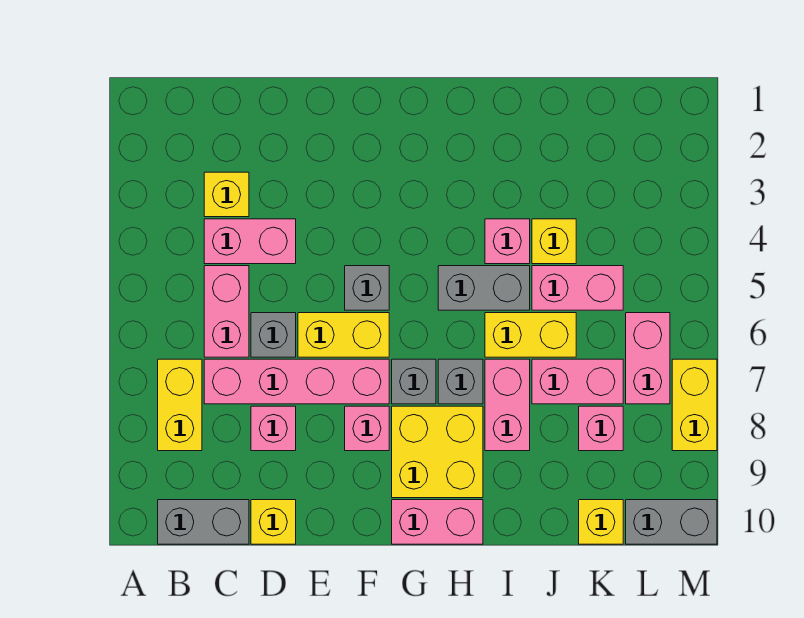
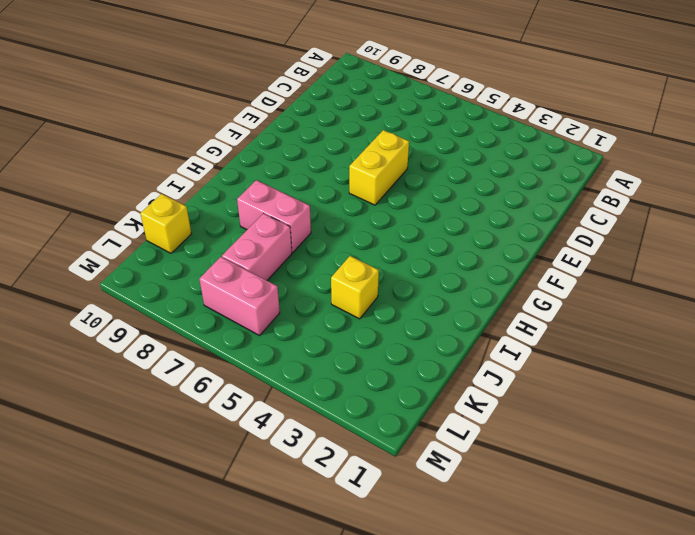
none -> yellow brick B7:B8 level 1
none -> grey brick B10:C10 level 1
none -> yellow brick C3 level 1

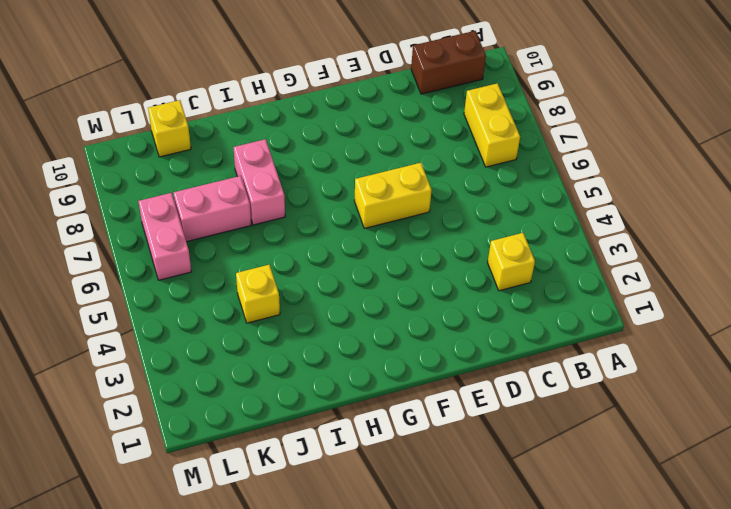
brown brick B10:C10 level 1 -> grey brick B10:C10 level 1
none -> pink brick C4:D4 level 1
none -> pink brick C5:C6 level 1
none -> pink brick C7:F7 level 1

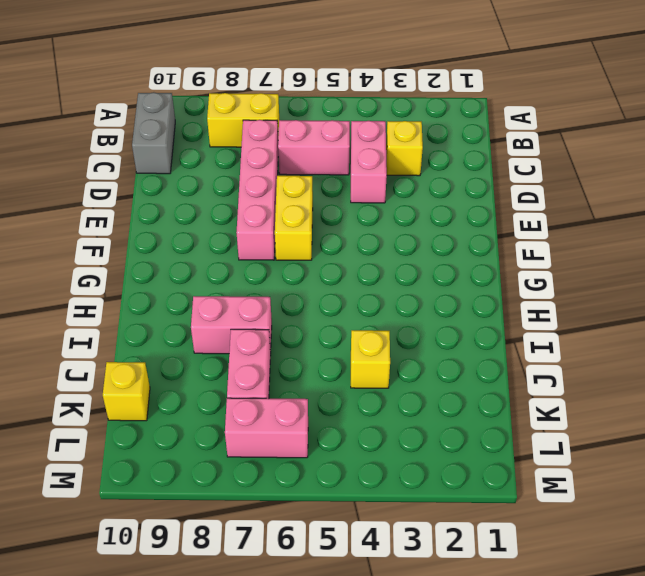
none -> grey brick D6 level 1
none -> pink brick D8 level 1
none -> yellow brick D10 level 1

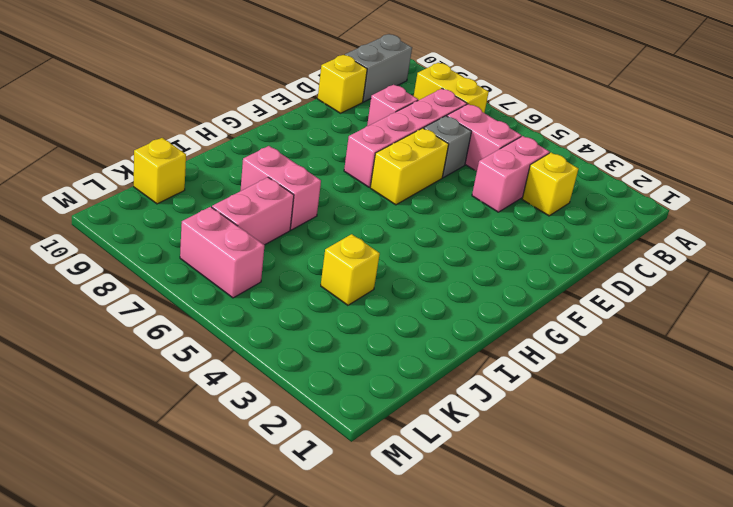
none -> grey brick F5 level 1
none -> pink brick F8 level 1
none -> grey brick G7 level 1

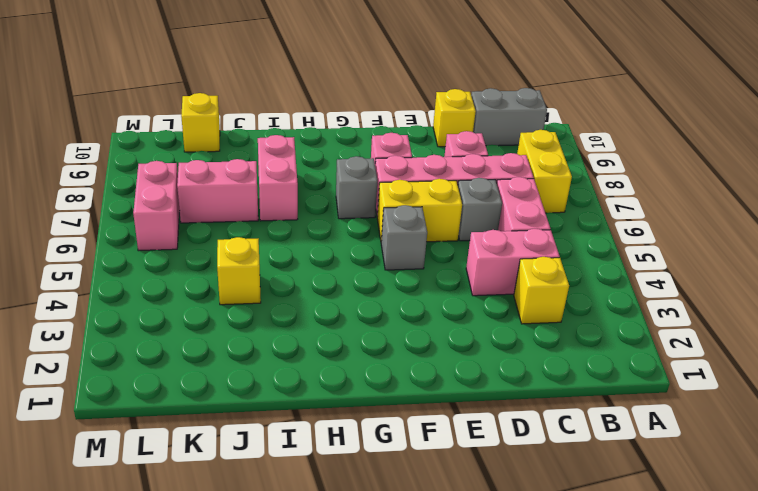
none -> yellow brick G8:H9 level 1
none -> pink brick G10:H10 level 1
none -> grey brick H5:I5 level 1

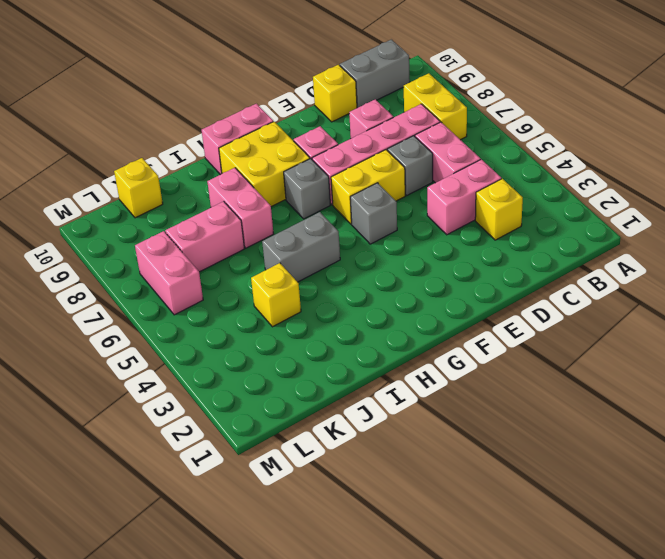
none -> grey brick H7 level 1
none -> pink brick I4 level 1
none -> yellow brick I6:J6 level 1

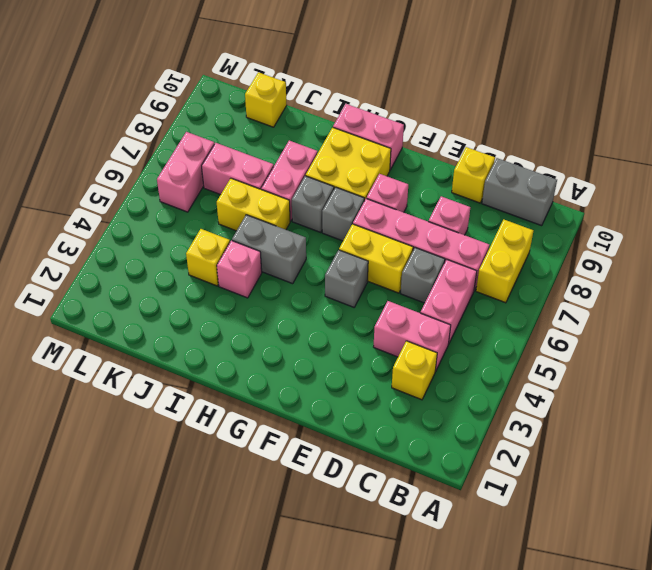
none -> pink brick J5:K5 level 1
none -> pink brick K8 level 1
none -> grey brick L10:M10 level 1

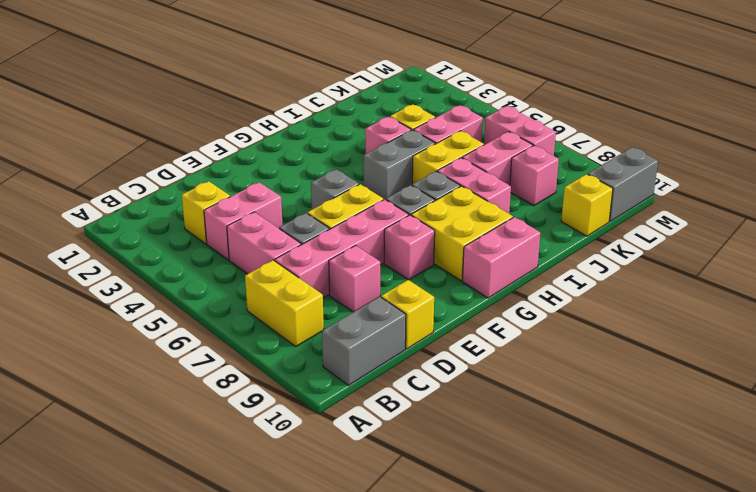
none -> yellow brick M7:M8 level 1

